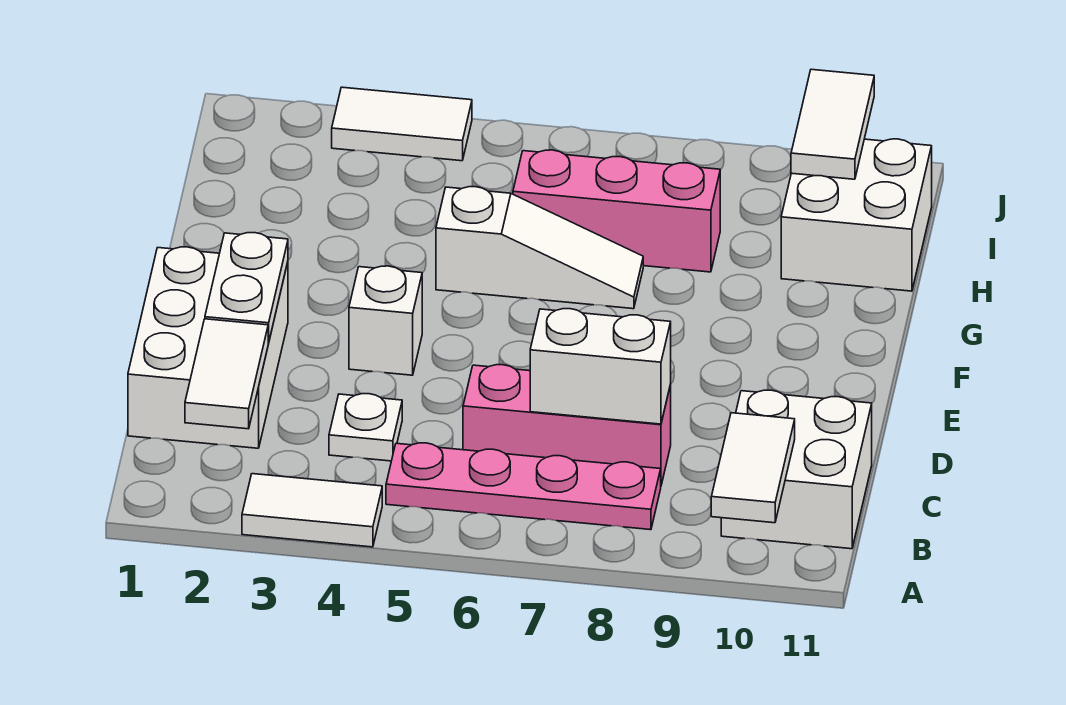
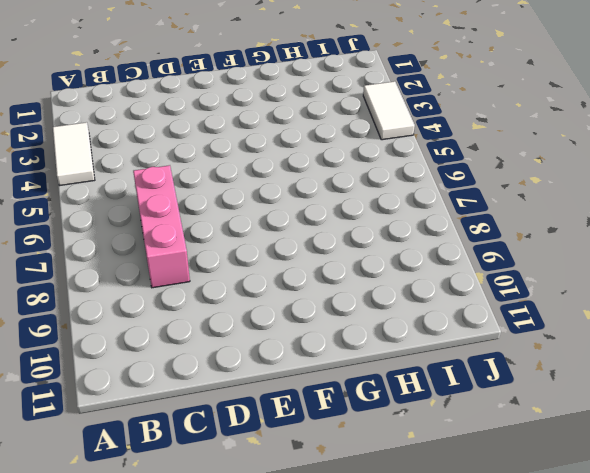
none -> pink plate B5:B8 level 1
none -> white brick B10:C11 level 1
none -> white brick C1:E2 level 1

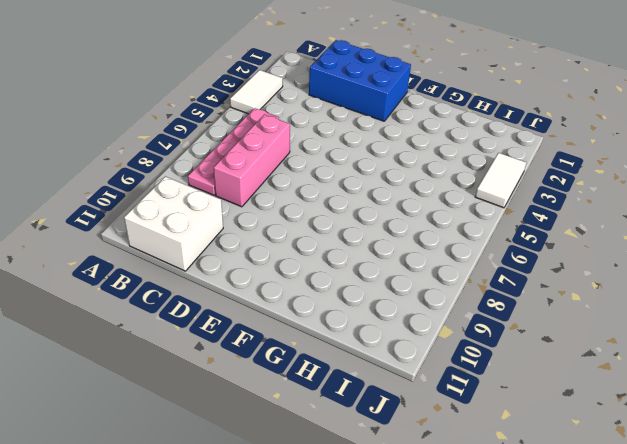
blue brick C1:E2 level 1 -> white brick C1:E2 level 1
none -> white plate C4 level 1
none -> white brick E4 level 1
none -> white slope G5:G7 level 1 top 5

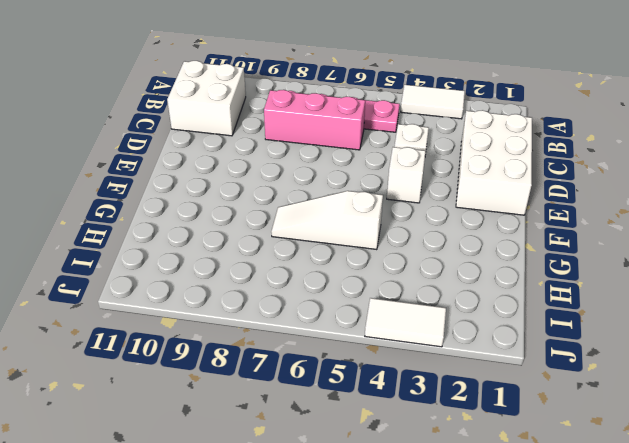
none -> pink brick H6:H8 level 1
none -> white brick H10:I11 level 1
none -> white tile A10:B10 level 2

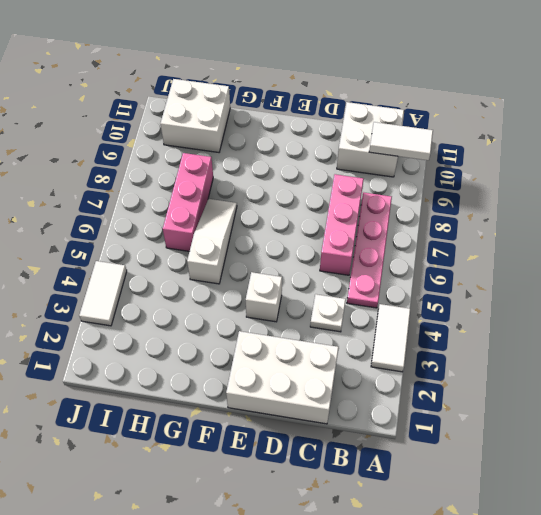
none -> white tile B2:C2 level 2
none -> white brick C7:C8 level 2
none -> white plate D2:E2 level 2

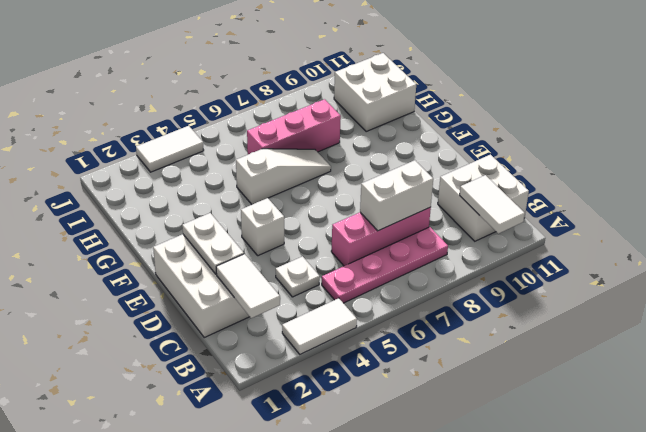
none -> white tile I10:J10 level 2

